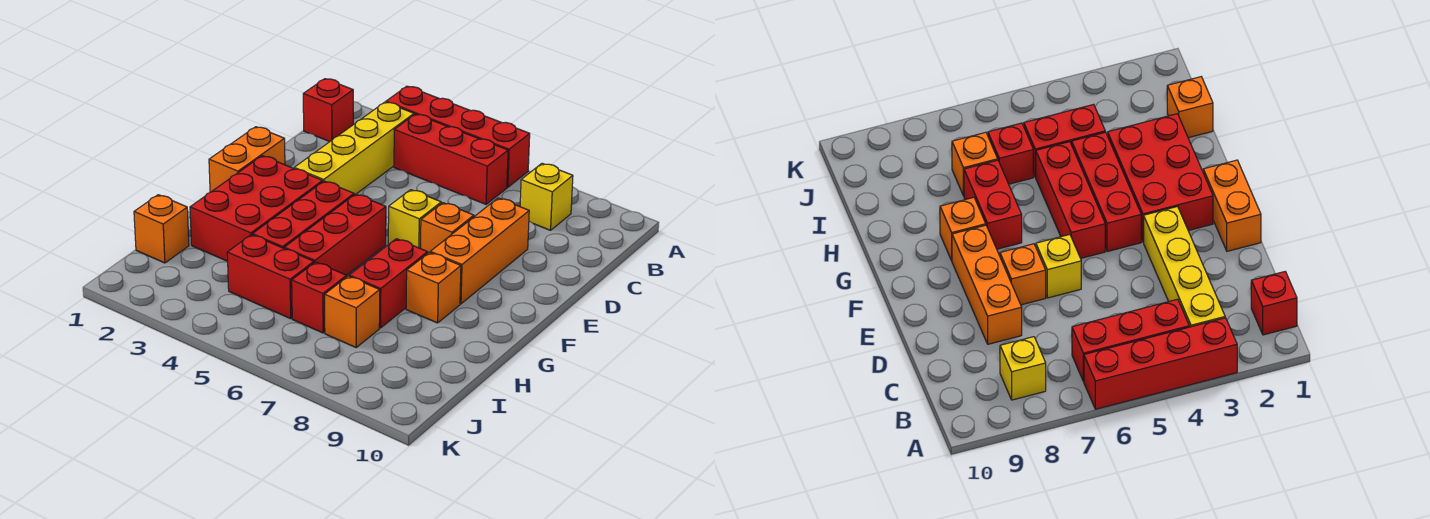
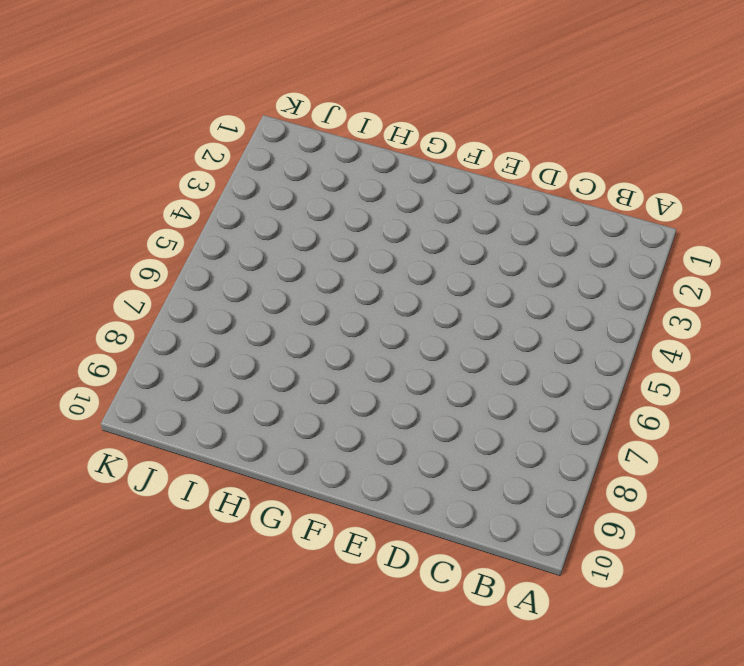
none -> red brick A3:A6 level 1
none -> red brick B1 level 1
none -> yellow brick B3:E3 level 1

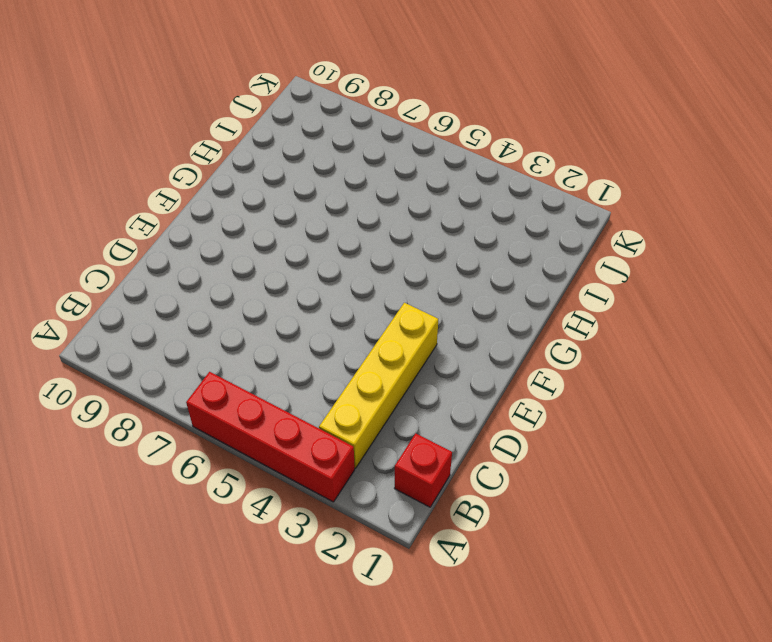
none -> red brick B4:B6 level 1
none -> yellow brick B8 level 1
none -> orange brick D8:F8 level 1

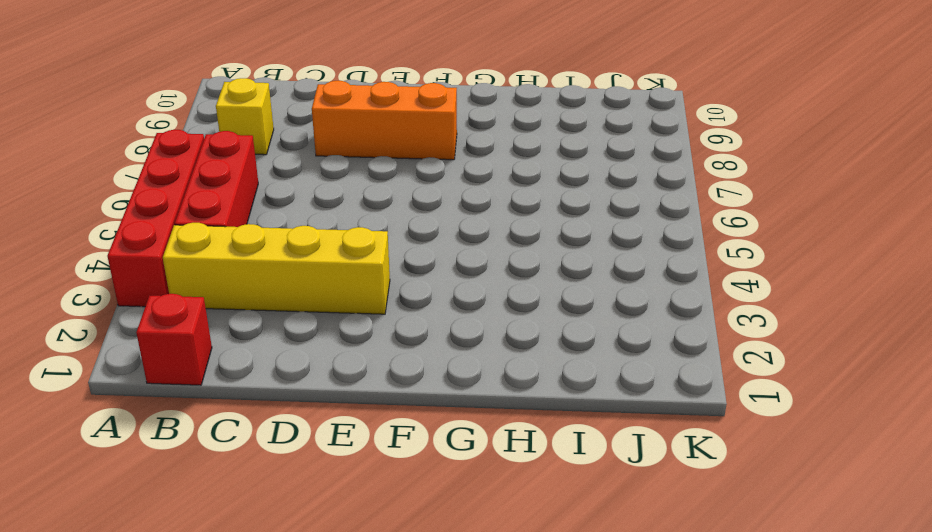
none -> orange brick E1:F1 level 1
none -> yellow brick E6 level 1
none -> orange brick E7 level 1

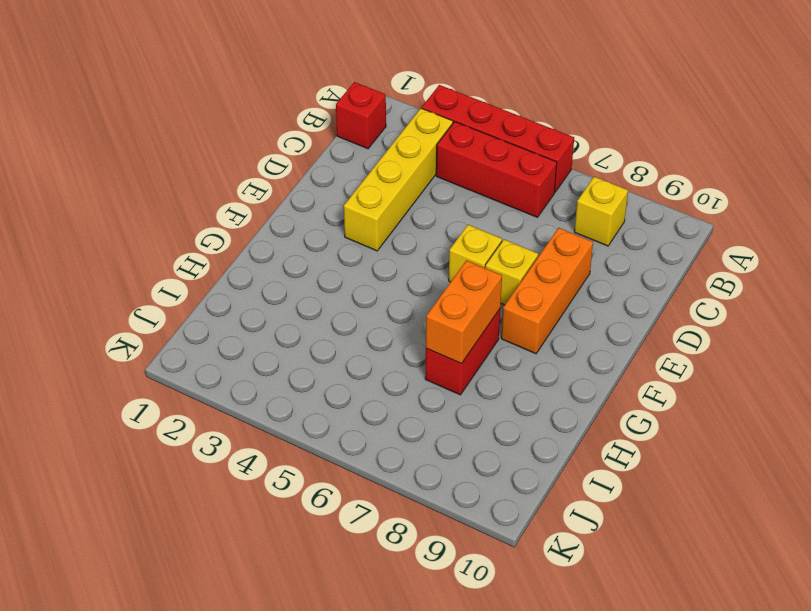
yellow brick E7 level 1 -> orange brick E7 level 1
orange brick G7:H7 level 2 -> orange brick E1:F1 level 1
none -> red brick F2:H3 level 1
none -> red brick F4:H4 level 1
none -> red brick F5:H5 level 1

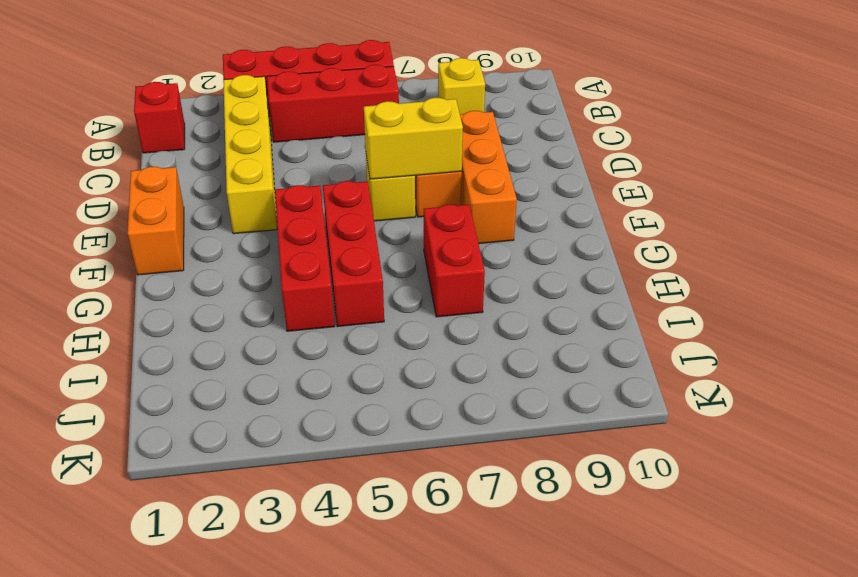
yellow brick E6:E7 level 2 -> none
none -> red brick F2:H3 level 1
none -> orange brick G8 level 1
none -> orange brick I1 level 1

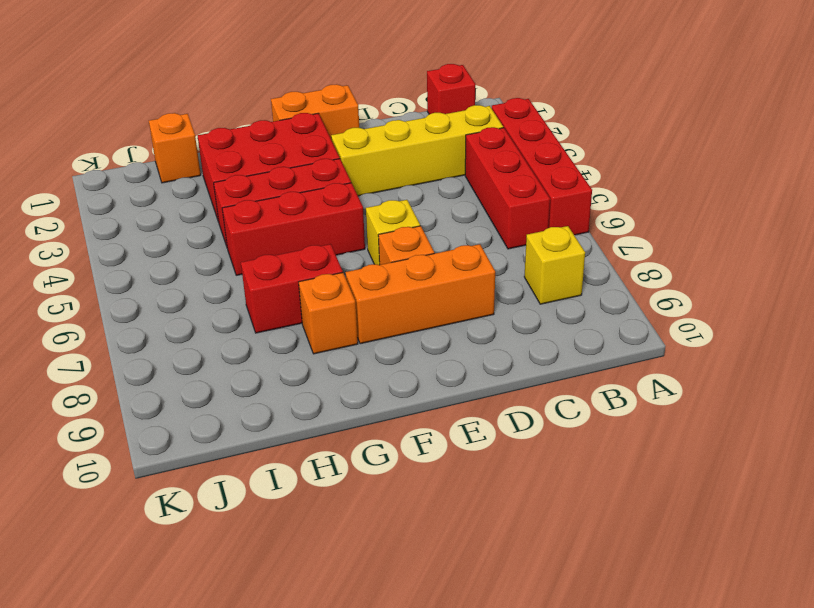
none -> red brick I4:I5 level 1
none -> red brick I6 level 1
none -> orange brick I7 level 1

